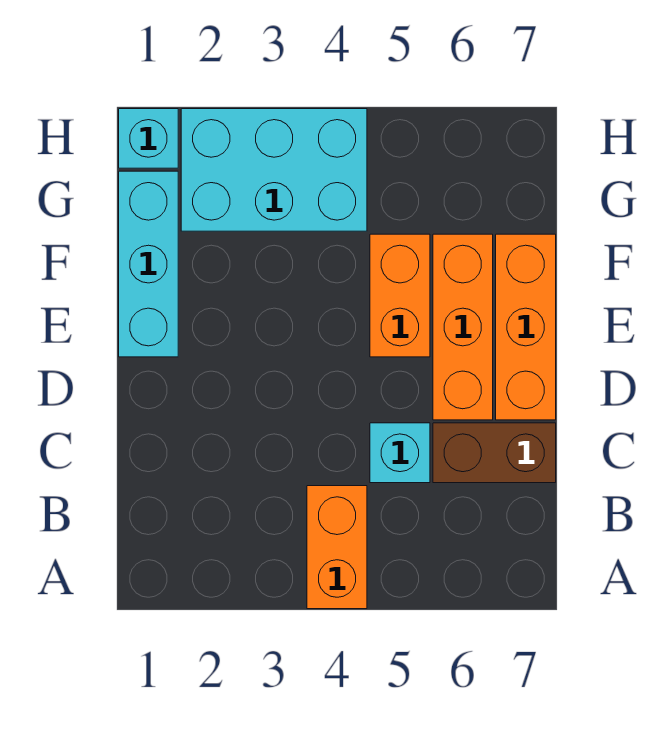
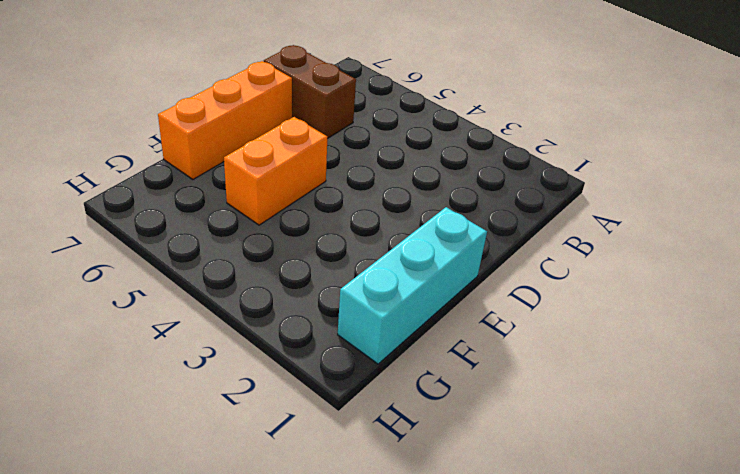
none -> orange brick A4:B4 level 1
none -> cyan brick C5 level 1

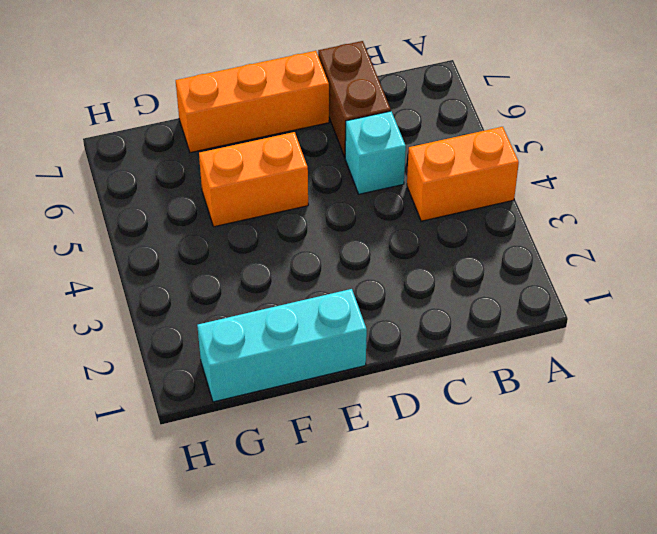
none -> orange brick D6:F6 level 1
none -> cyan brick G2:H4 level 1

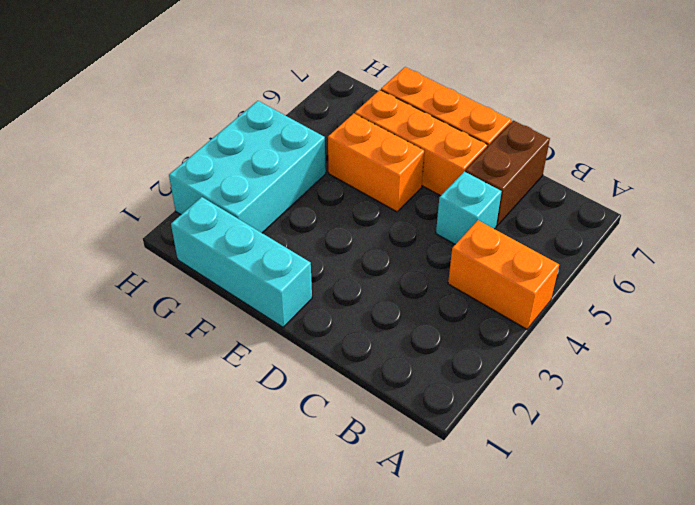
none -> cyan brick H1 level 1

